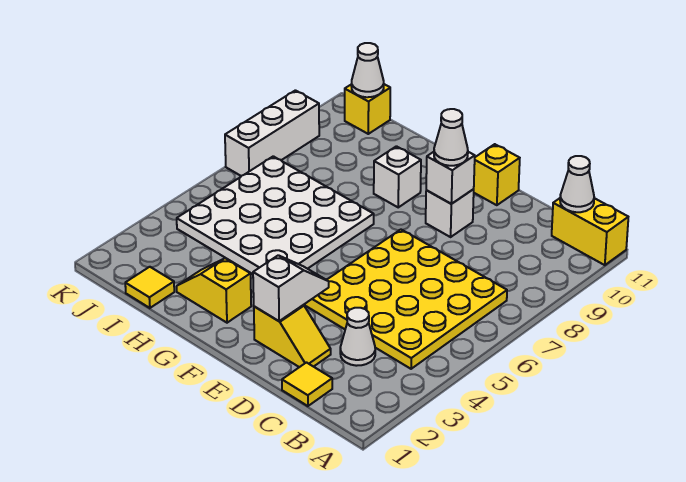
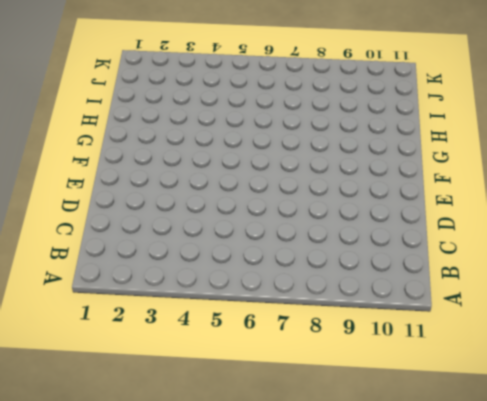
none -> yellow brick A11:B11 level 1
none -> yellow plate B4:E7 level 1
none -> yellow tile C1 level 1

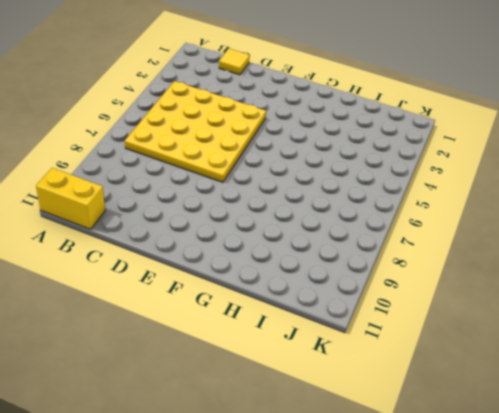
none -> white cone C3 level 1
none -> yellow slope D2:E2 level 1 top E
none -> white brick E9 level 1

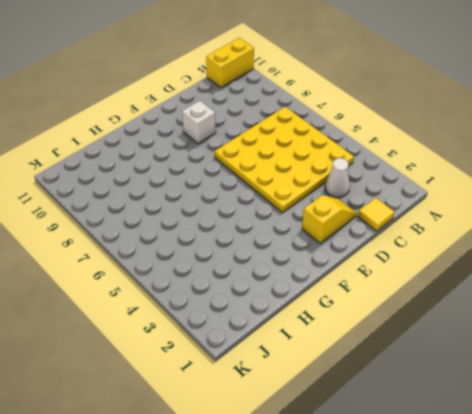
none -> yellow brick E11 level 1
none -> yellow slope G2:H2 level 1 top G
none -> white plate G4:J7 level 1

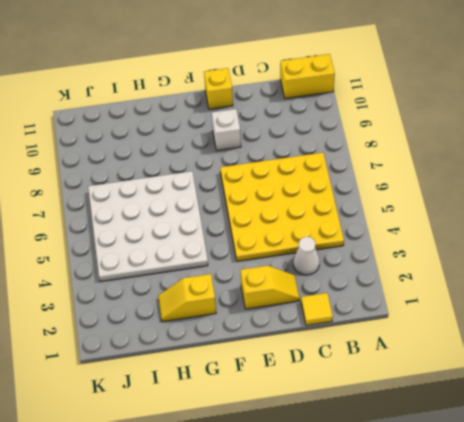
none -> white brick G9 level 1
none -> yellow tile I1 level 1
none -> yellow brick J11 level 1

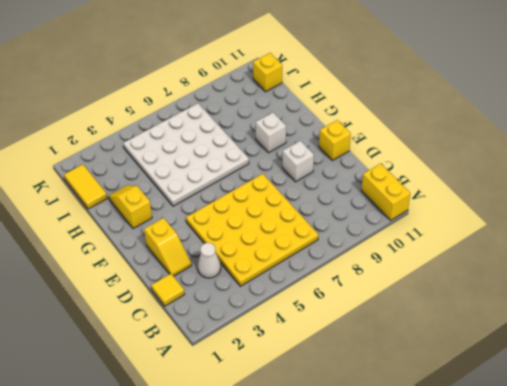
yellow tile I1:J1 level 1 -> yellow tile I1 level 1
none -> white brick K7:K9 level 1
none -> white cone B11 level 2
none -> white slope E2:E3 level 2 top 2

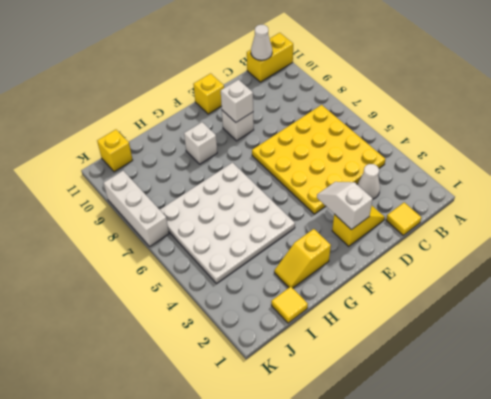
none -> white cone J11 level 2
none -> white cone E9 level 3

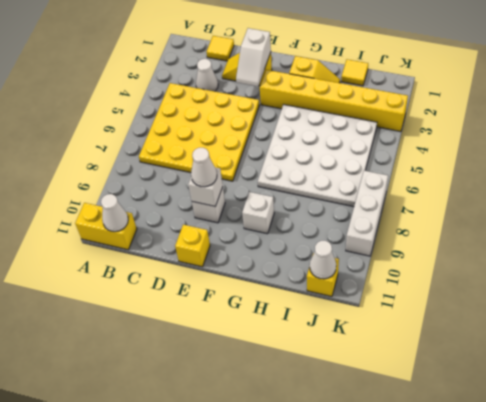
yellow brick F3:K3 level 1 -> none

